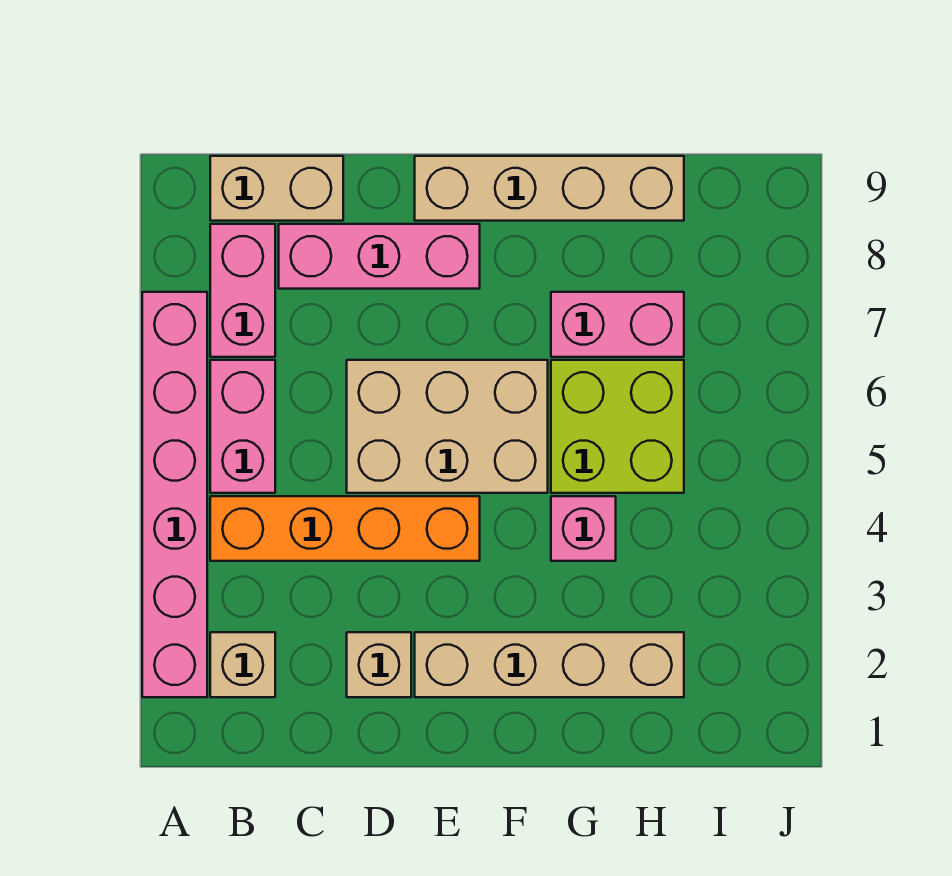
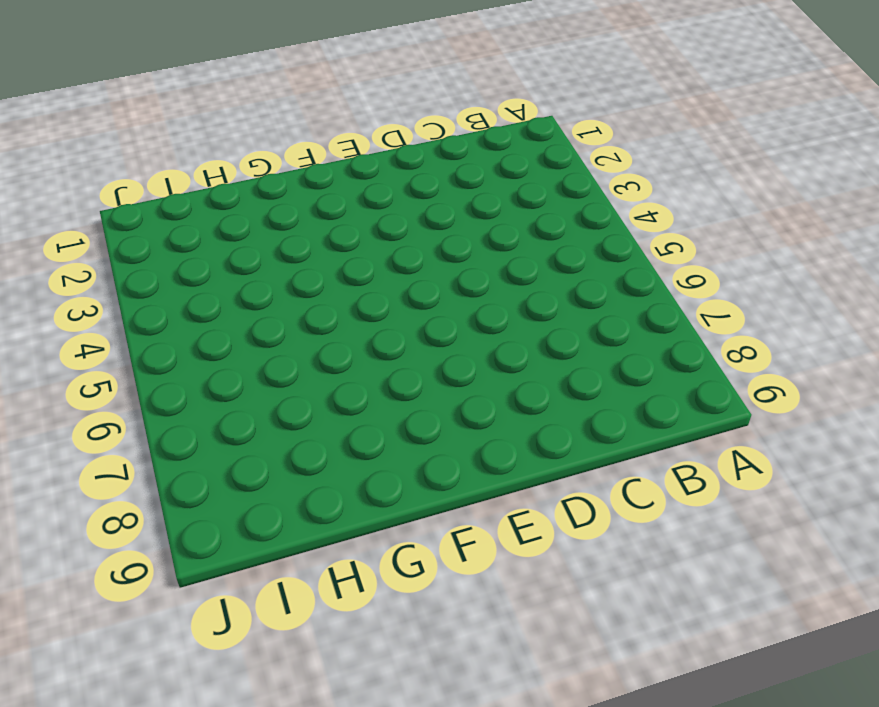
none -> pink brick A2:A7 level 1
none -> tan brick B2 level 1
none -> orange brick B4:E4 level 1

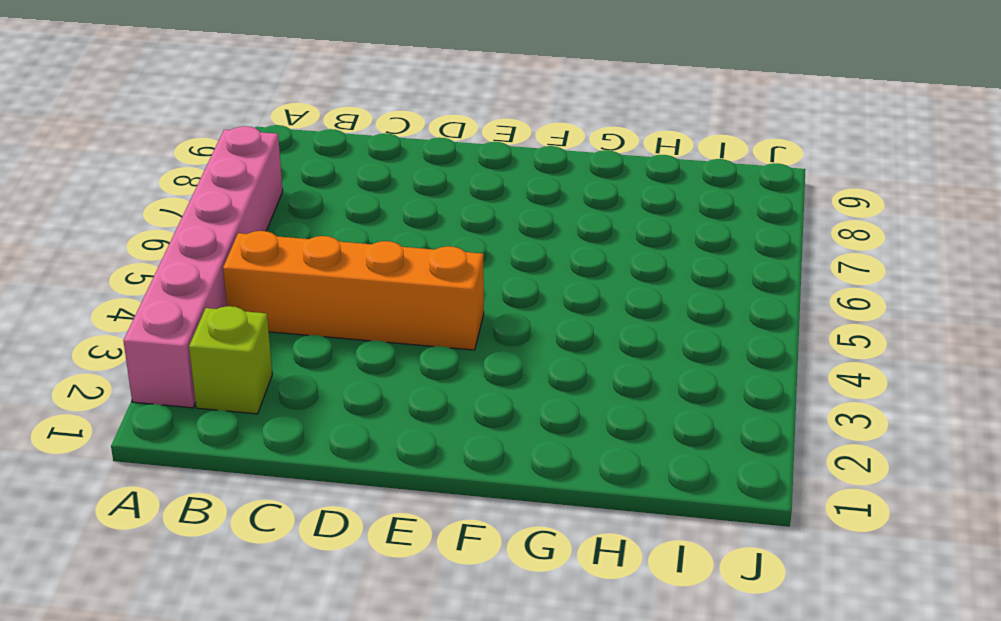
lime brick B2 level 1 -> tan brick B2 level 1
none -> pink brick B5:B6 level 1
none -> pink brick B7:B8 level 1
none -> tan brick B9:C9 level 1

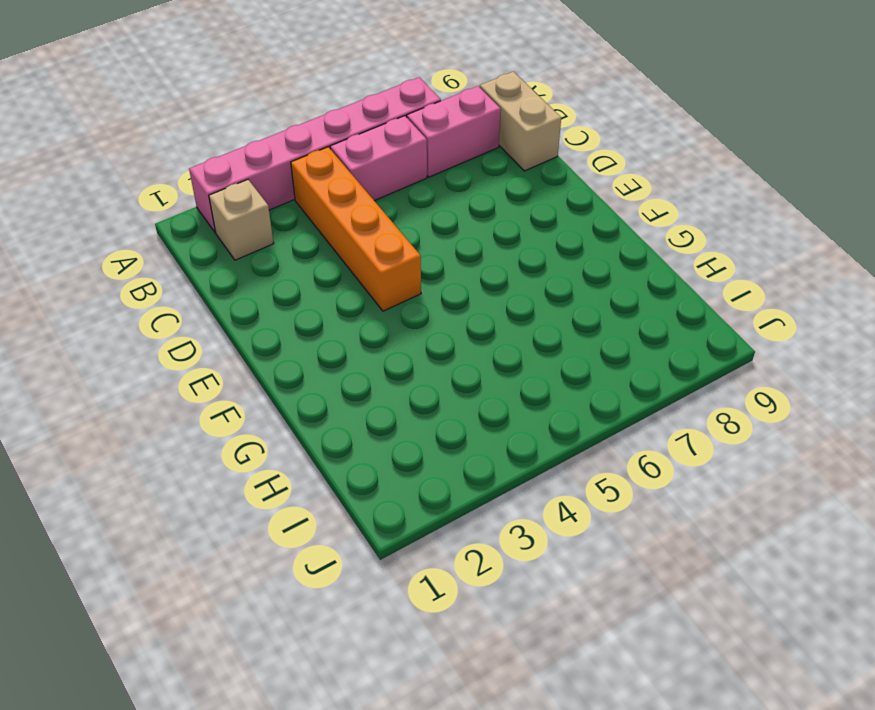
none -> pink brick C8:E8 level 1
none -> tan brick D2 level 1
none -> tan brick D5:F6 level 1

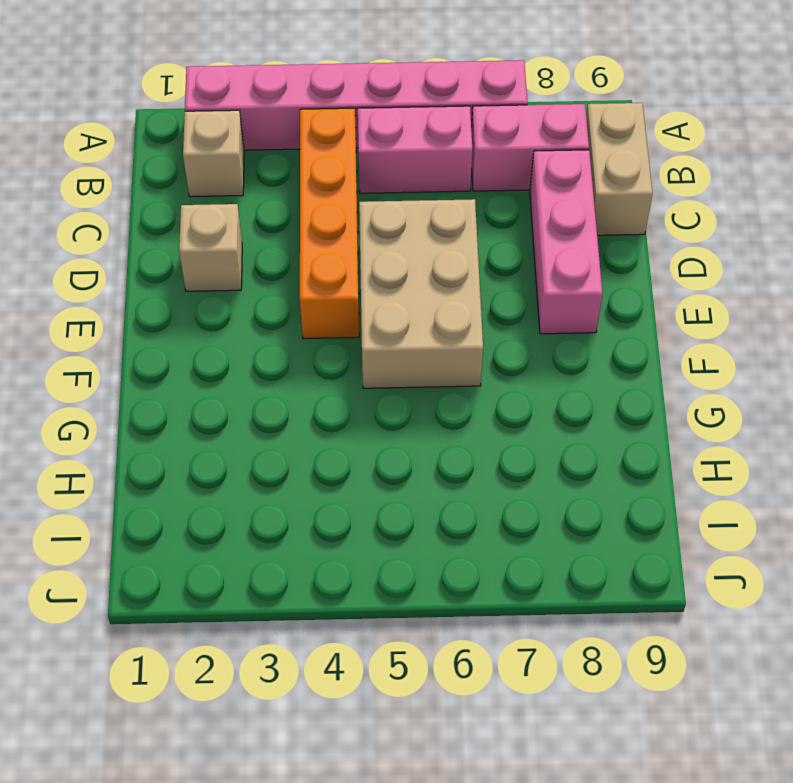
none -> tan brick E2:H2 level 1
none -> tan brick E9:H9 level 1
none -> pink brick G4 level 1

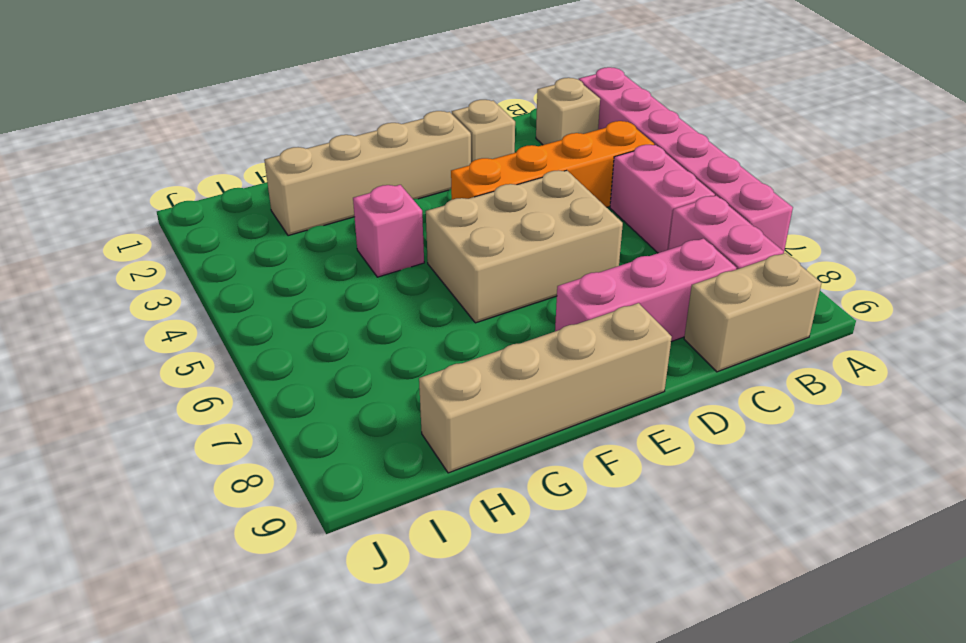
none -> lime brick G5:H6 level 1
none -> pink brick G7:H7 level 1

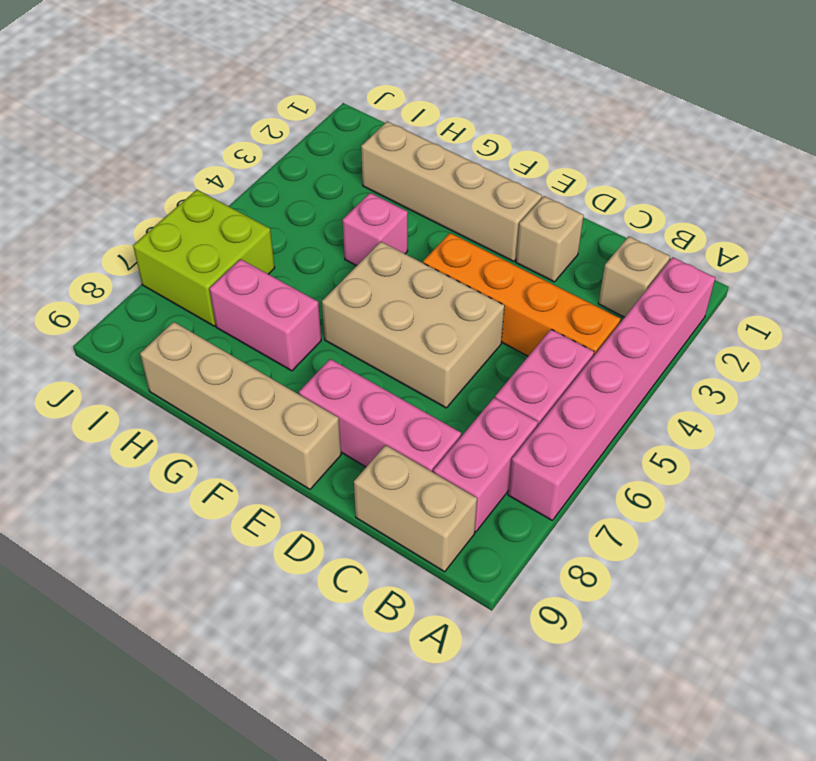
lime brick I6:J7 level 1 -> lime brick G5:H6 level 1

